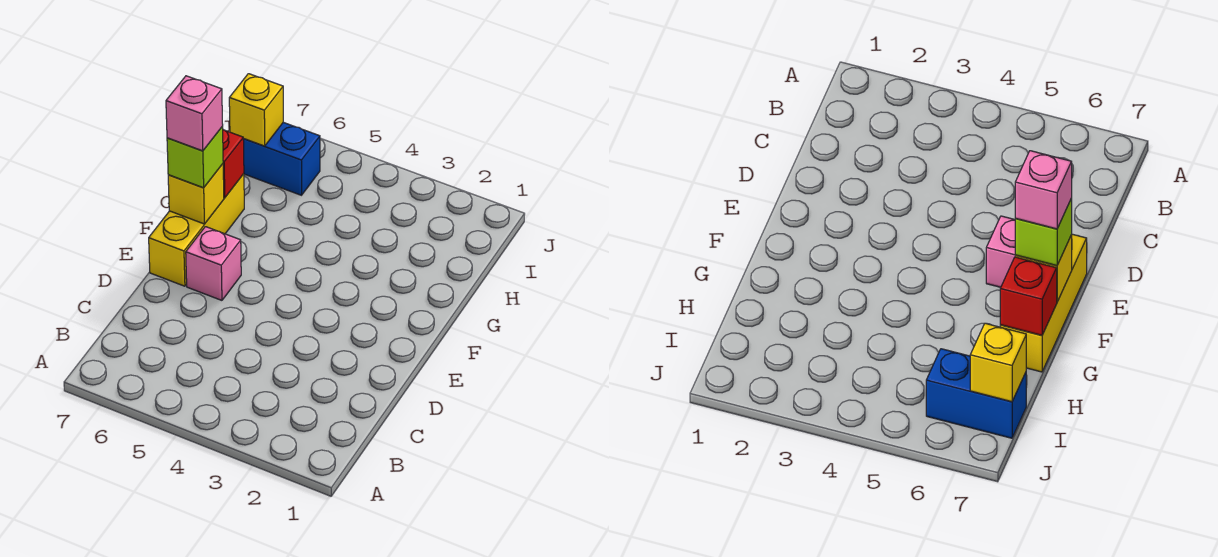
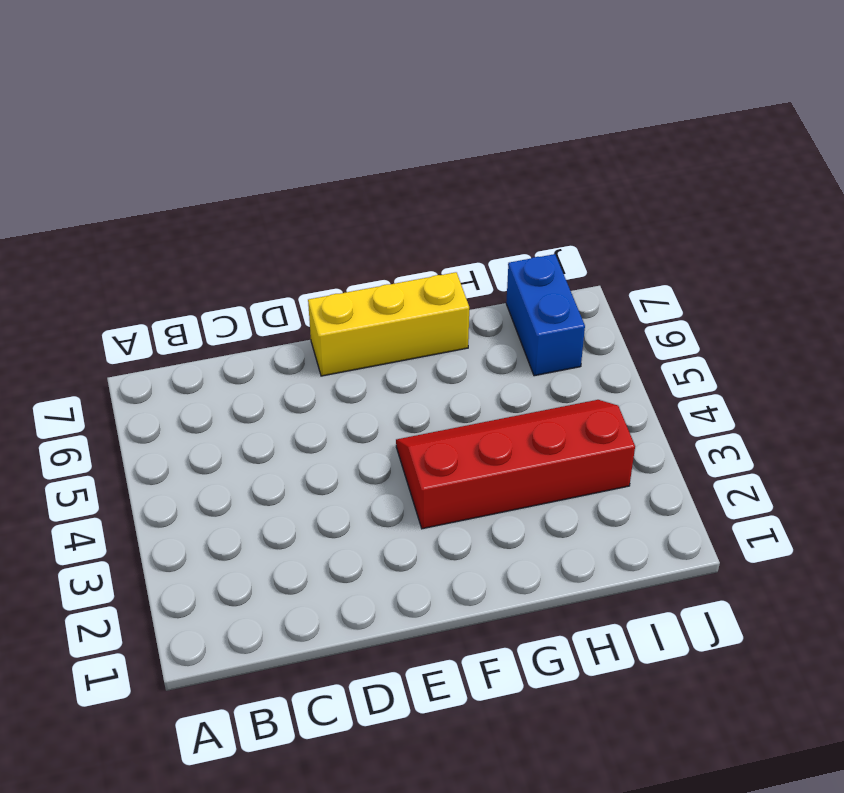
red slope F3:I4 level 1 top 3 -> none
none -> pink brick E6 level 1
none -> yellow brick F7 level 2

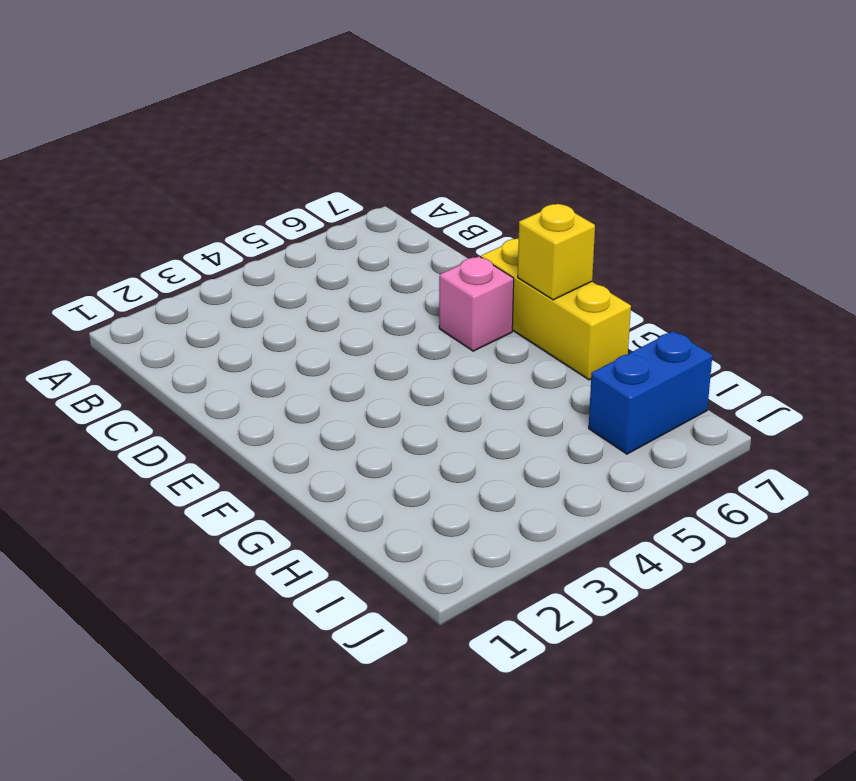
none -> red brick G7 level 2
none -> yellow brick I7 level 2

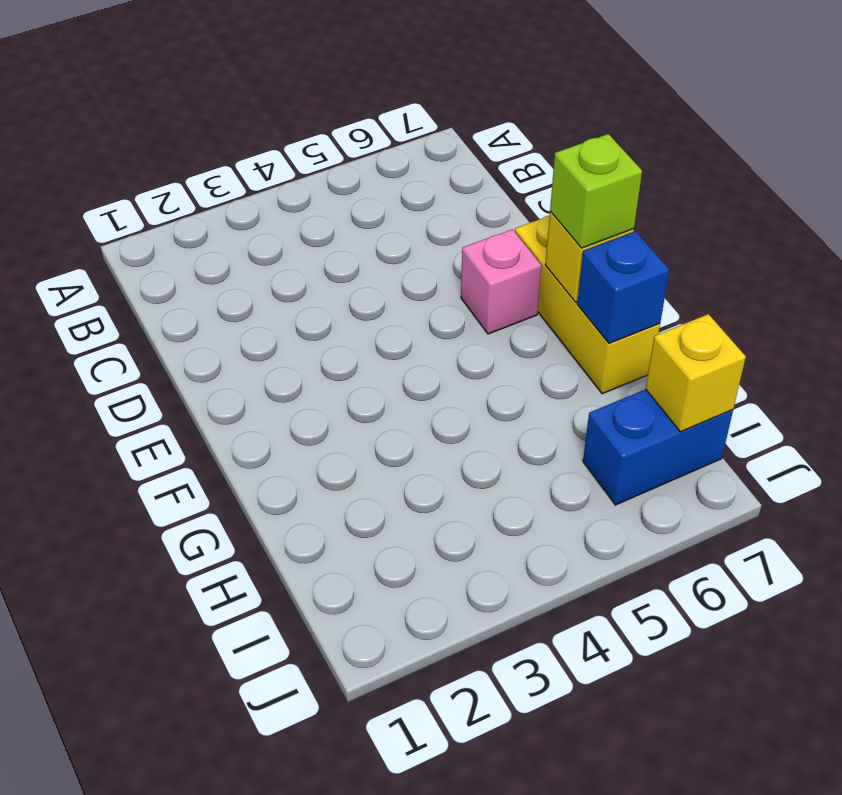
blue brick G7 level 2 -> red brick G7 level 2
none -> pink brick F7 level 4

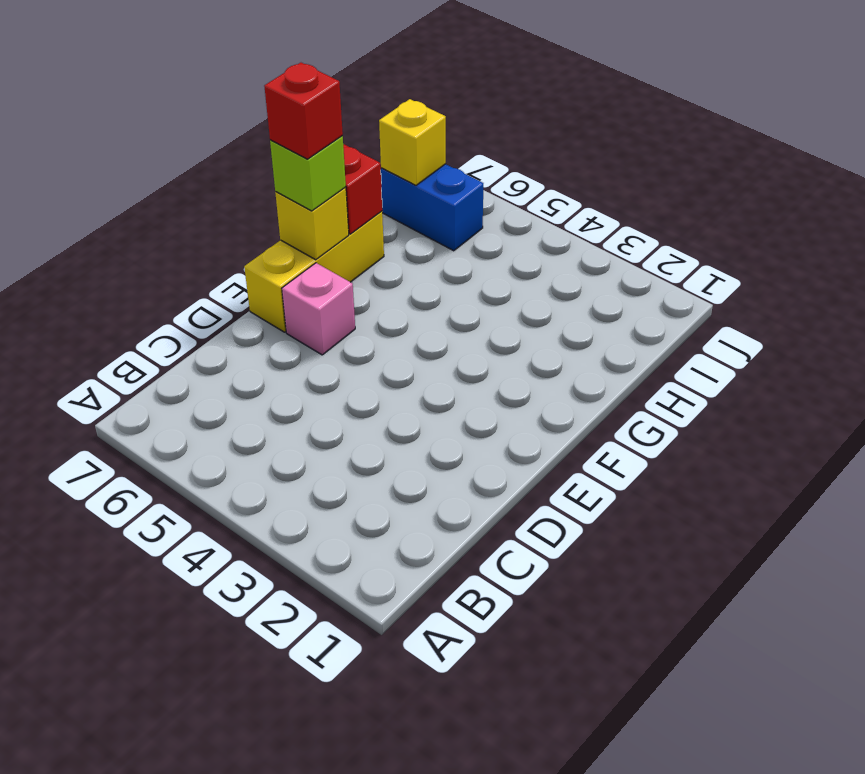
red brick F7 level 4 -> pink brick F7 level 4

